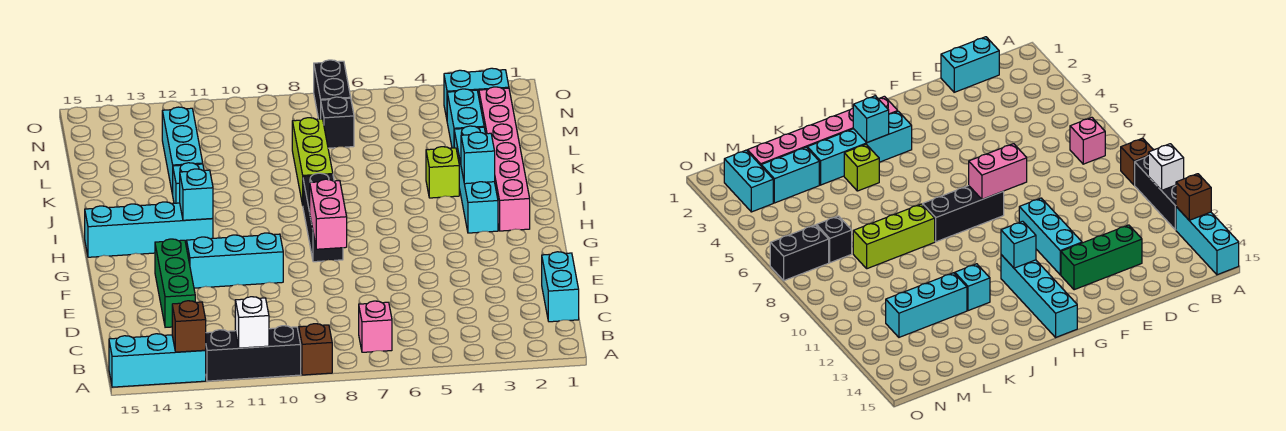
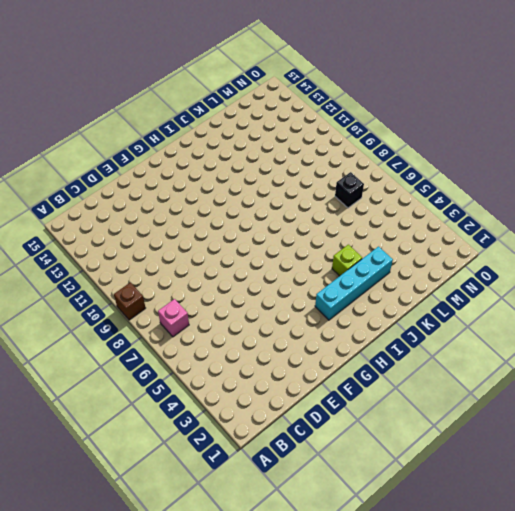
none -> black brick A10:A12 level 1
none -> cyan brick A13:A15 level 1
none -> cyan brick C1:D1 level 1

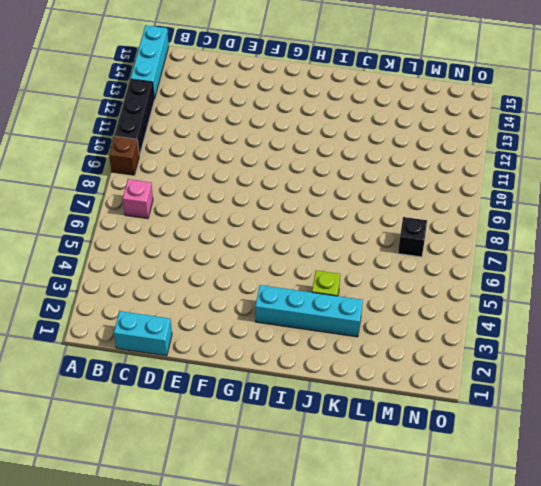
none -> green brick D13:F13 level 1
none -> cyan brick F10:F12 level 1
none -> black brick G8:I8 level 1

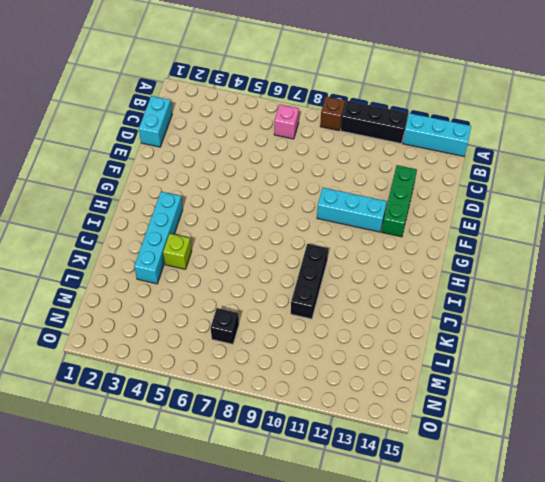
black brick I10:K10 level 1 -> black brick G8:I8 level 1
none -> pink brick H2:M2 level 1
none -> cyan brick H12:H15 level 1
none -> lime brick J8:L8 level 1

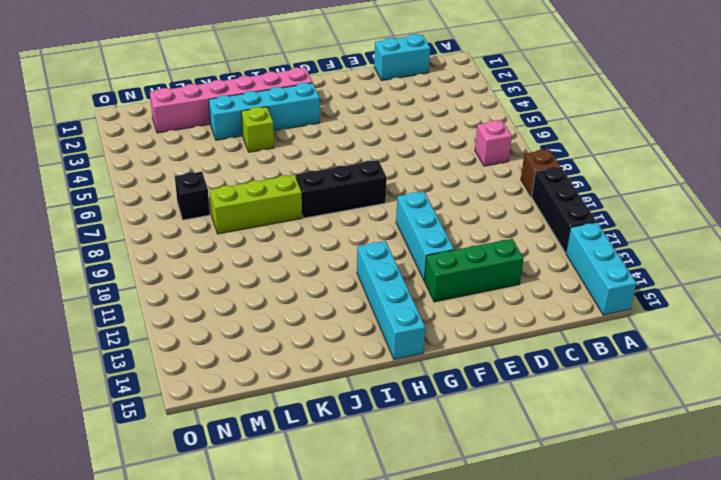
none -> cyan brick J12 level 1
none -> cyan brick K12:M12 level 1
none -> cyan brick L3:M3 level 1

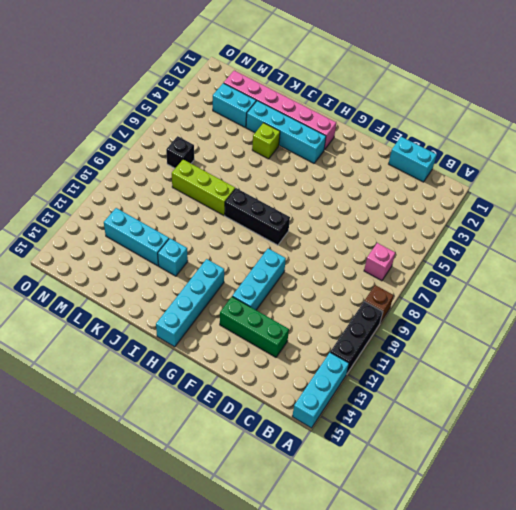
none -> cyan brick N2:N3 level 1
none -> black brick N7:O7 level 1
none -> white brick A11 level 2

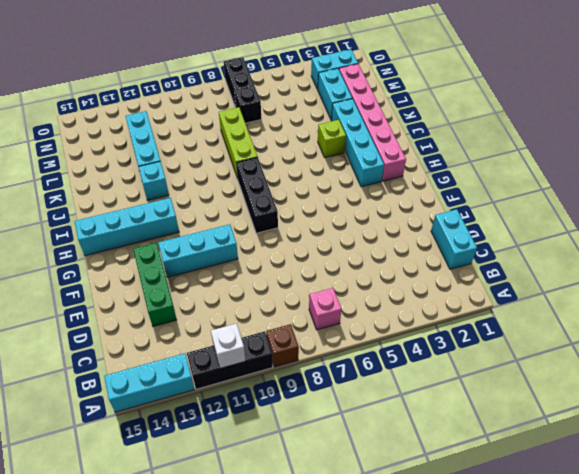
none -> brown brick A13 level 2
none -> pink brick F8:G8 level 2
none -> cyan brick H12 level 2

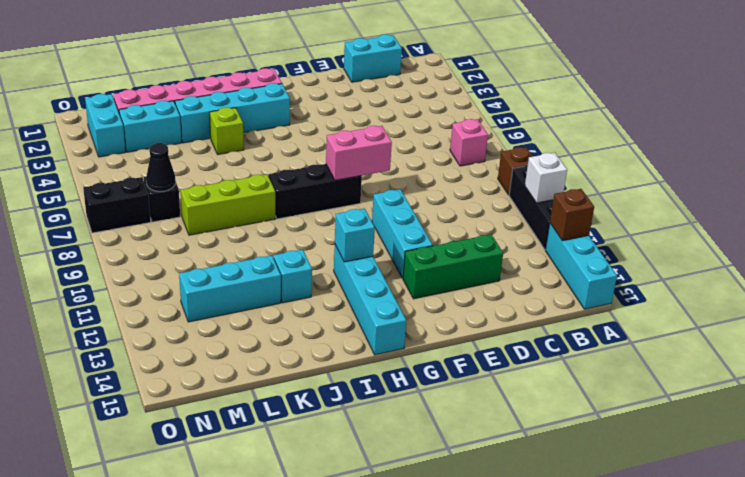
black cone M7 level 2 -> none
none -> cyan brick I3 level 2

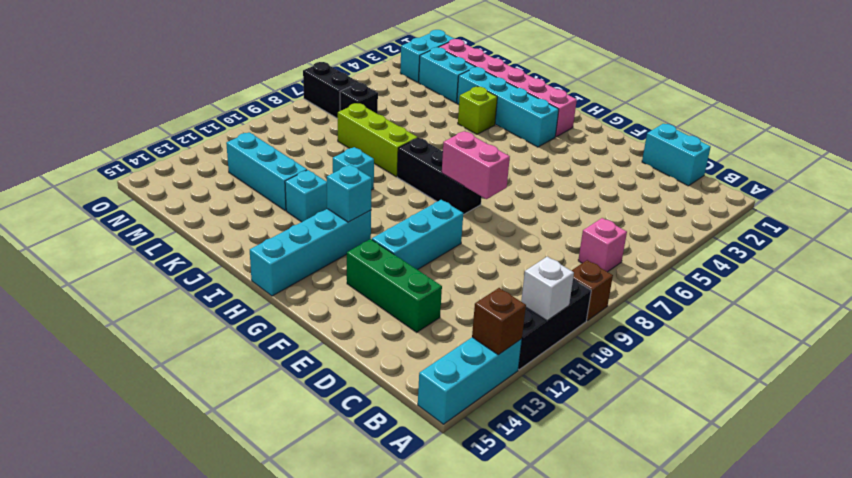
cyan brick J10 level 1 -> cyan brick I3 level 2

